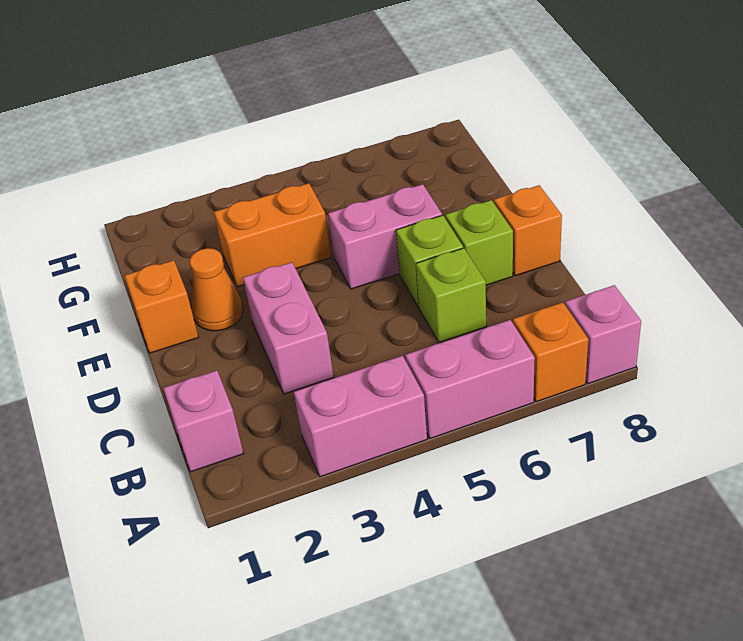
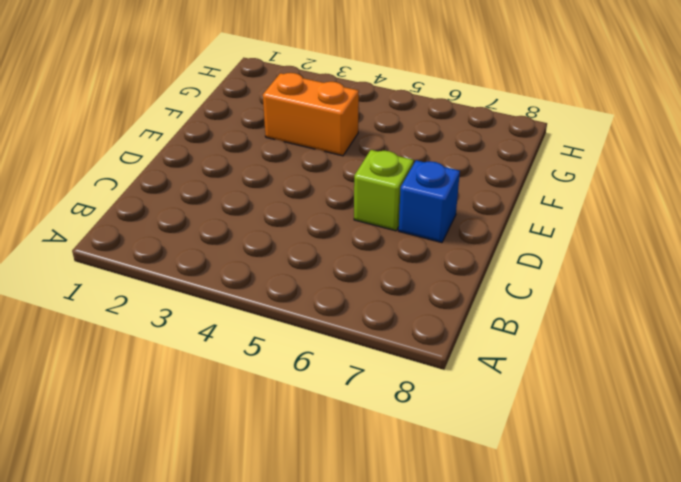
blue brick D7 level 1 -> lime brick D7 level 1
none -> pink brick A3:A4 level 1
none -> pink brick A5:A6 level 1
none -> orange brick A7 level 1

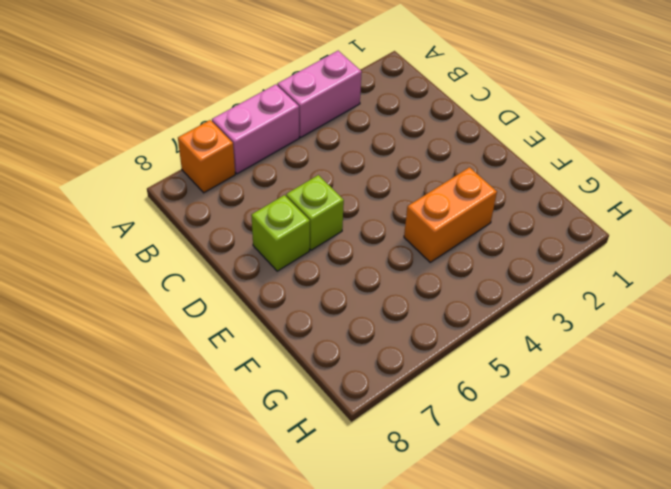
none -> pink brick A8 level 1
none -> pink brick B1 level 1
none -> pink brick C3:D3 level 1

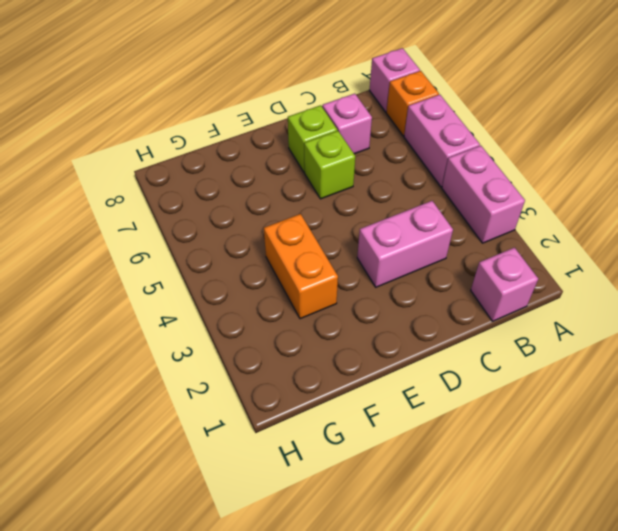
pink brick C7 level 1 -> none
none -> lime brick C6 level 1
none -> orange brick D8 level 1
none -> orange brick E1 level 1

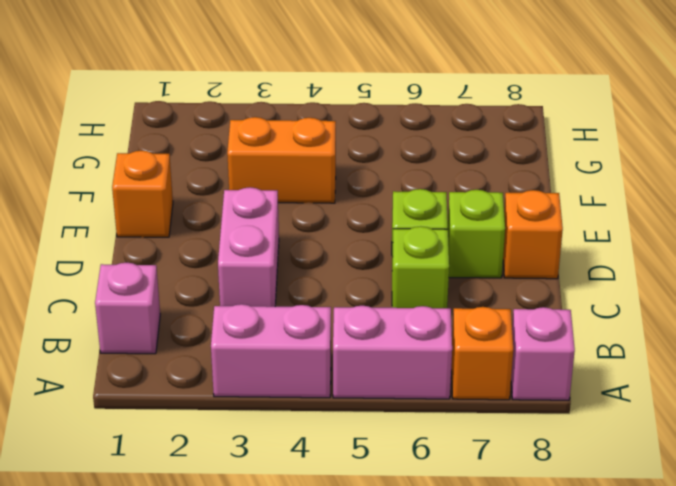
none -> orange cone E2 level 1
none -> pink brick E5:E6 level 1

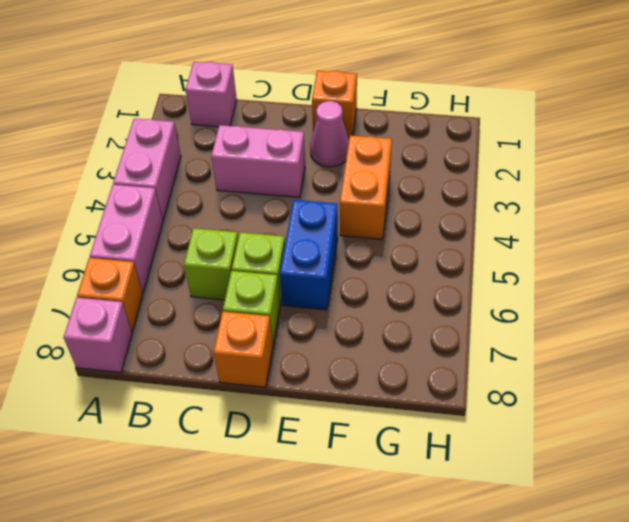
pink cone E2 level 1 -> orange cone E2 level 1
blue brick E5:E6 level 1 -> pink brick E5:E6 level 1

